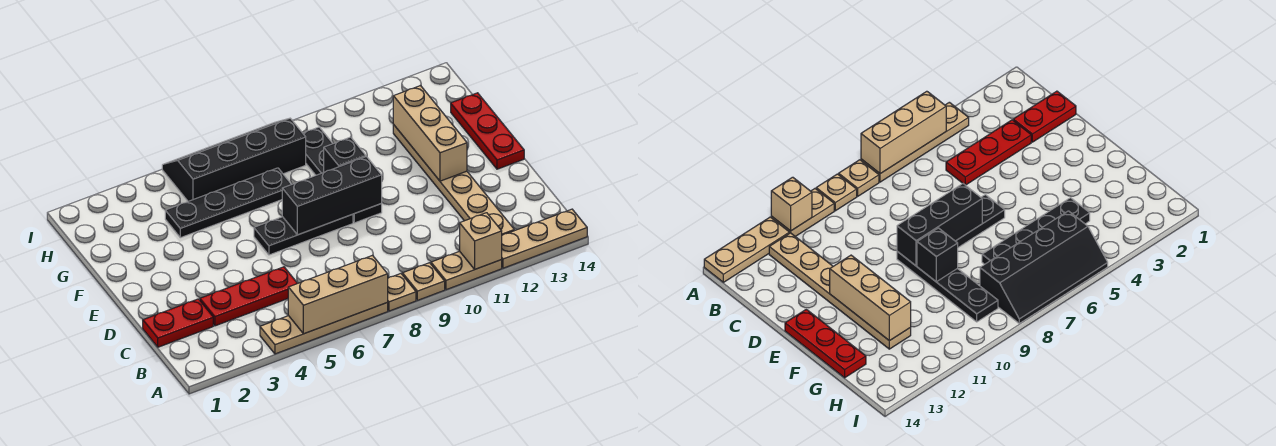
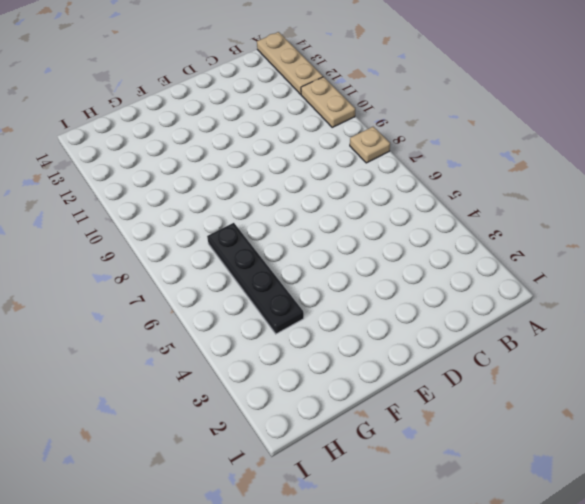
none -> tan plate A4:A7 level 1
none -> tan plate A9 level 1
none -> tan plate B12:G12 level 1

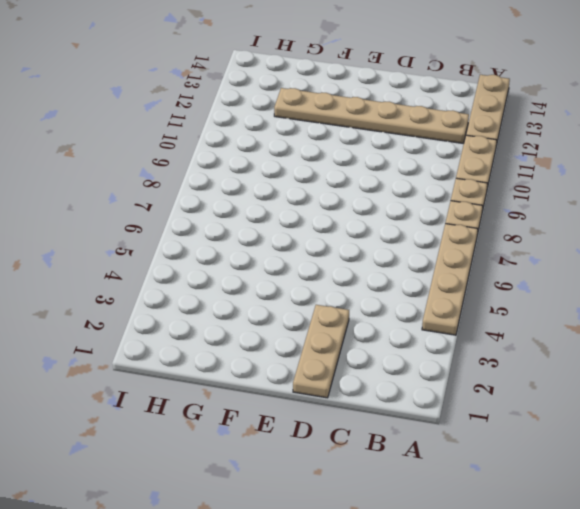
tan plate D1:D3 level 1 -> none
none -> red plate C1:C2 level 1
none -> red plate C3:C5 level 1
none -> black plate E6:E8 level 1

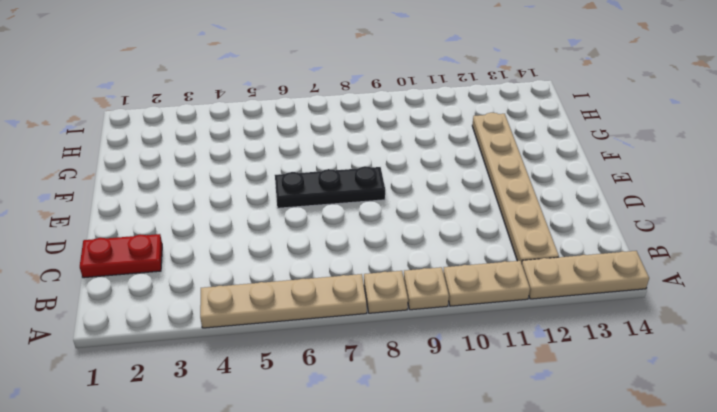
none -> red plate C3:C5 level 1
none -> black plate E9:H9 level 1
none -> red plate E14:G14 level 1

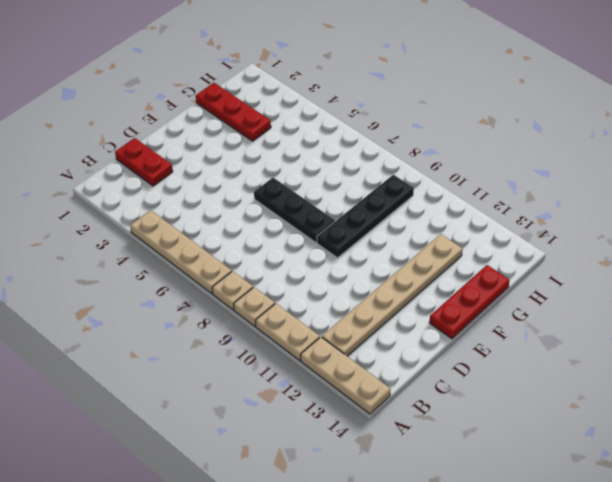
red plate G1:G3 level 1 -> red plate C3:C5 level 1
none -> black plate G4:G7 level 1
none -> black slope H5:I8 level 1 top H
none -> tan brick A5:A7 level 2

